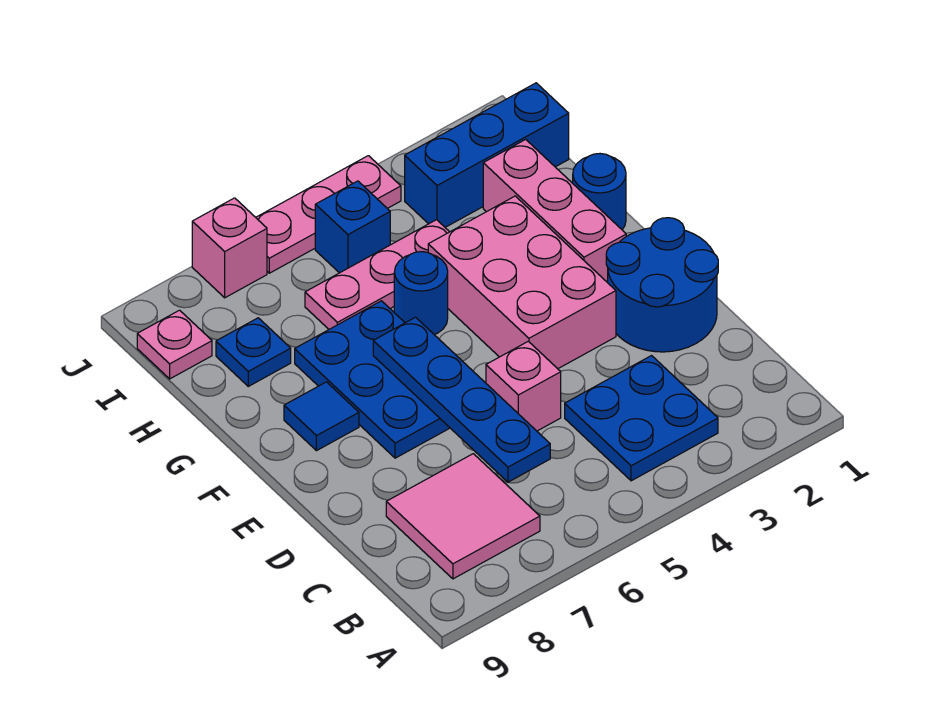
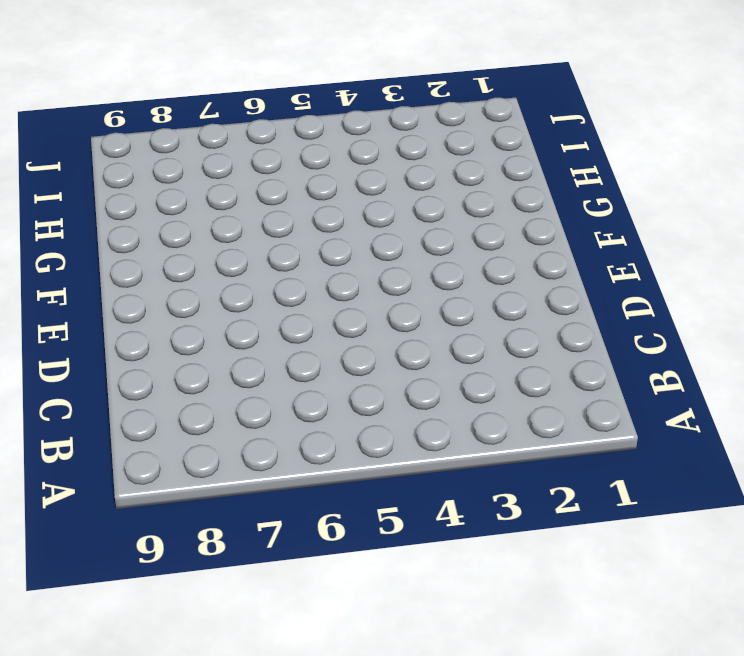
none -> blue plate B3:C4 level 1
none -> pink tile B7:C8 level 1
none -> blue round brick D1:E2 level 1

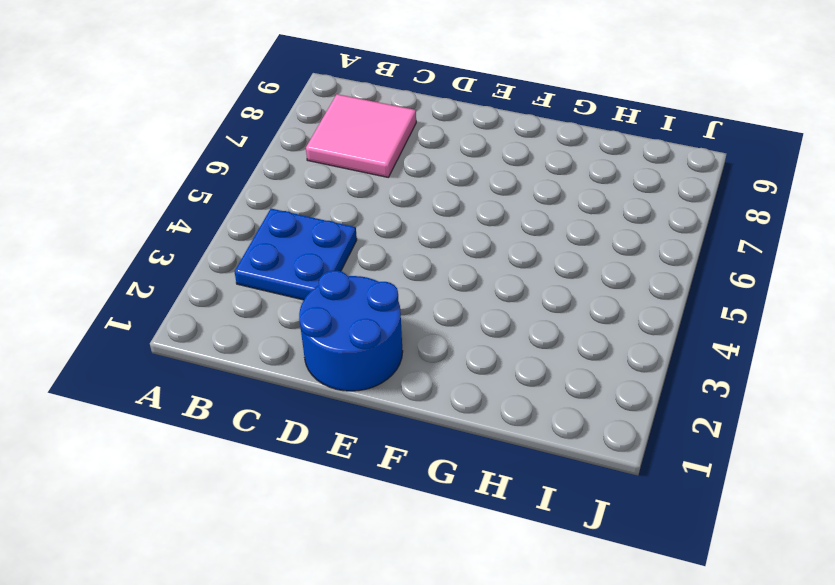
none -> pink brick D5 level 1
none -> pink brick E3:G4 level 1
none -> blue plate E6:G7 level 1

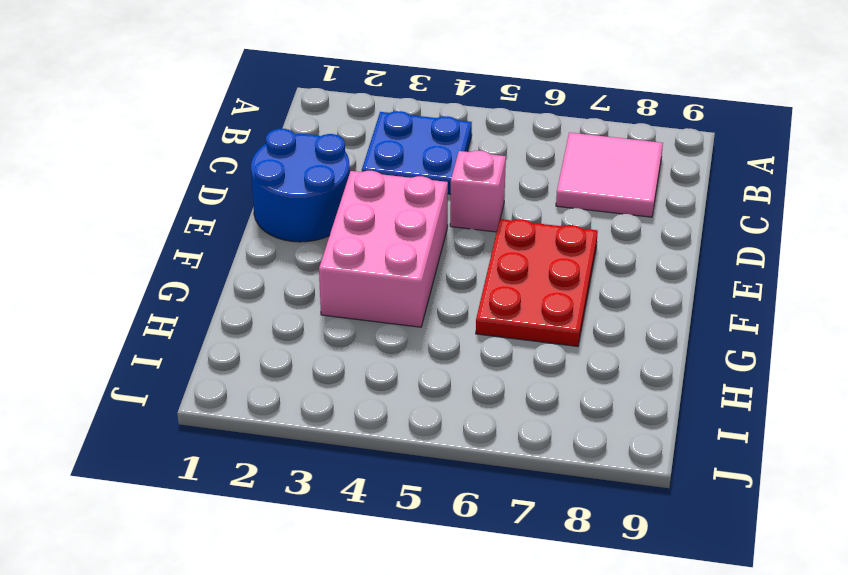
red plate E6:G7 level 1 -> blue plate E6:G7 level 1
none -> pink brick F2:H2 level 1
none -> blue tile F8 level 1
none -> blue round brick G1 level 1

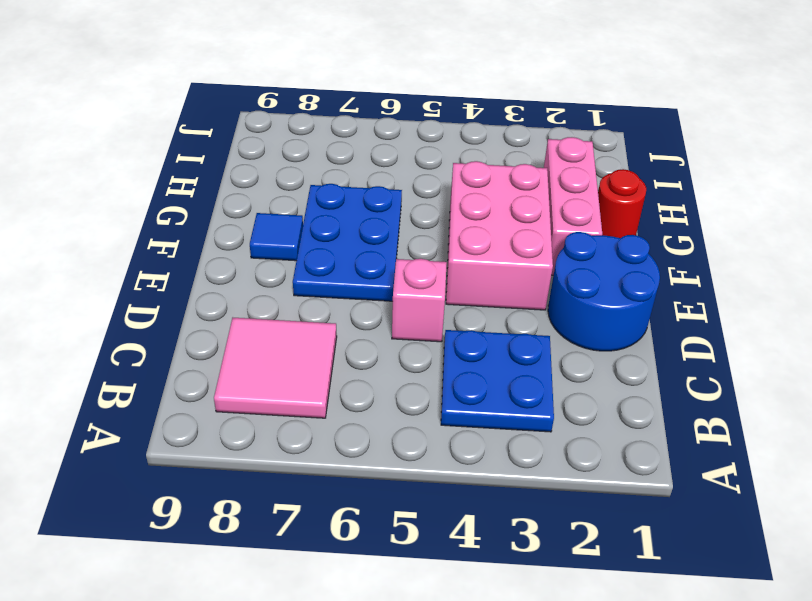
red round brick G1 level 1 -> blue round brick G1 level 1
none -> blue round brick G5 level 1
none -> pink plate H4:H6 level 1
none -> blue plate H8 level 1

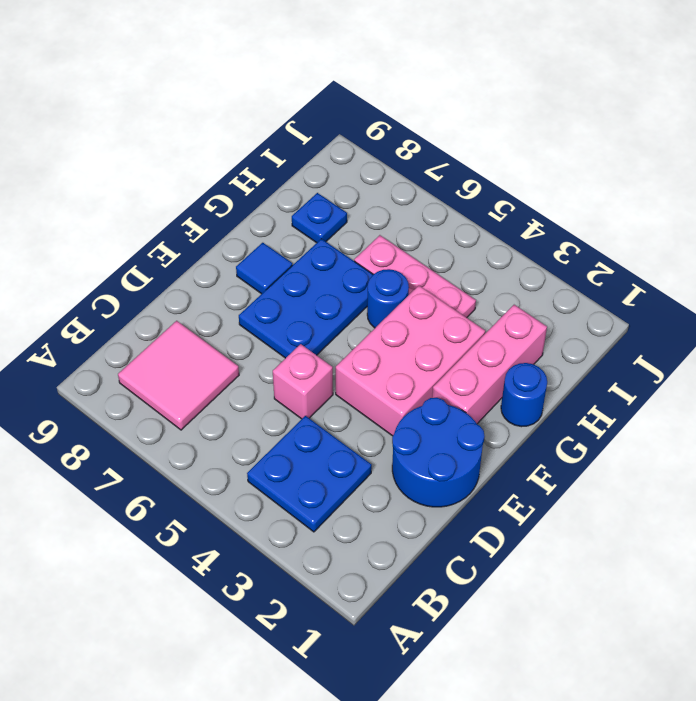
none -> blue brick I1:I3 level 1
none -> blue brick I5 level 1
none -> pink plate I9 level 1

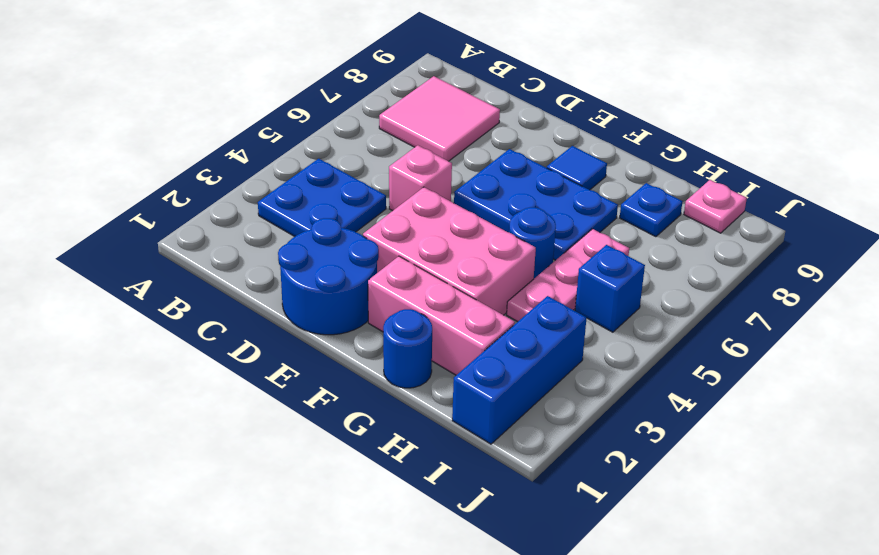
none -> pink plate J4:J6 level 1
none -> pink brick J7 level 1
none -> blue plate C6:F6 level 2

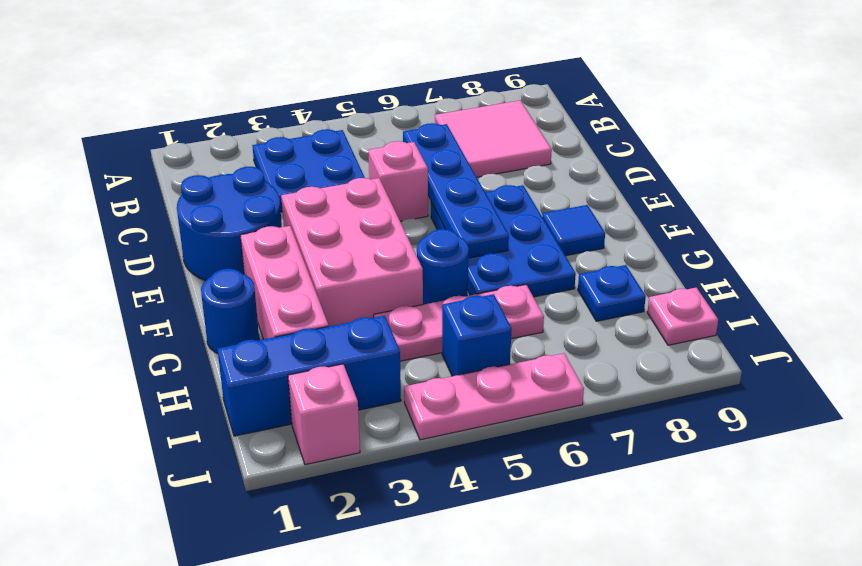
pink brick J2 level 1 -> pink brick J7 level 1

